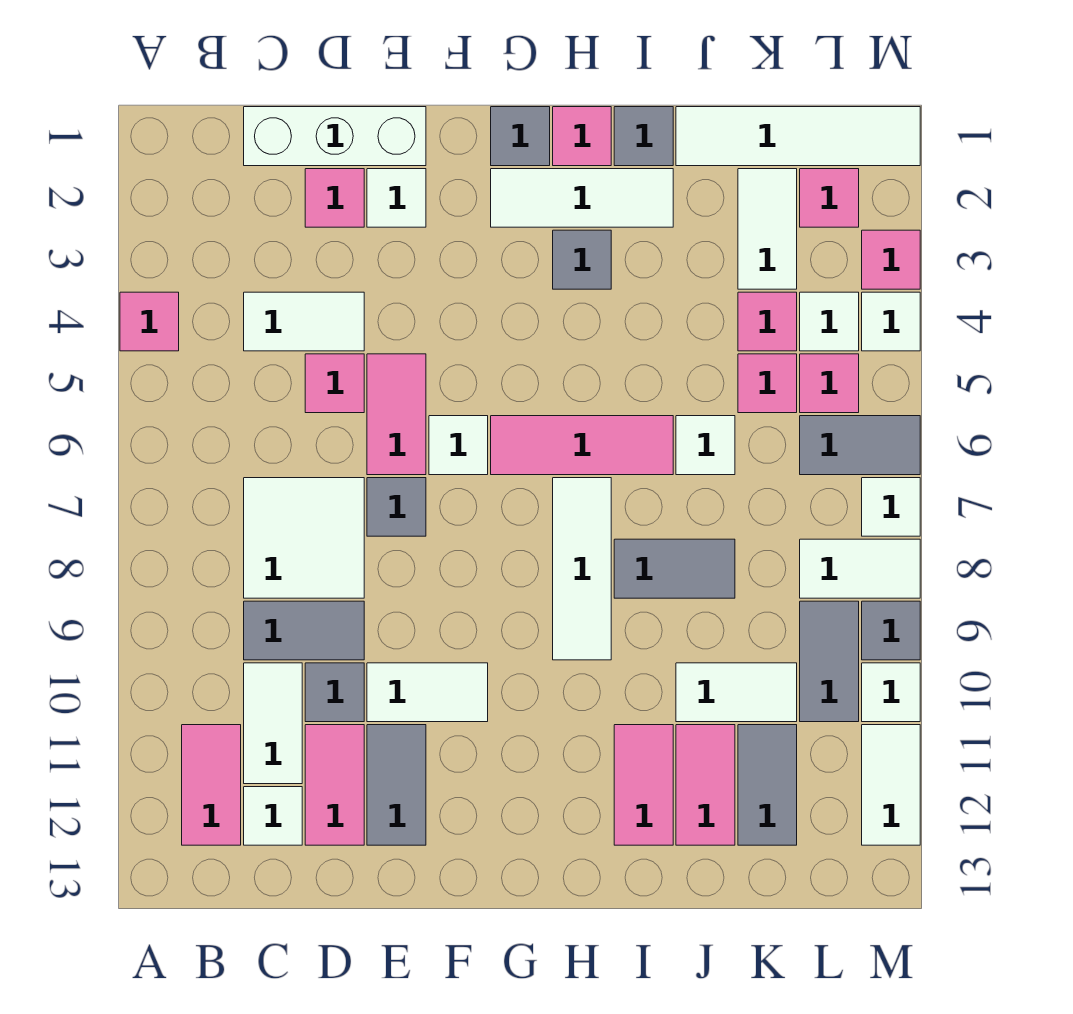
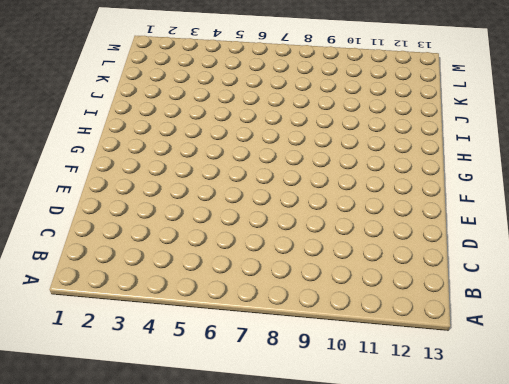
none -> pink tile A4 level 1
none -> pink tile B11:B12 level 1
none -> white brick C1:E1 level 1
none -> white tile C4:D4 level 1

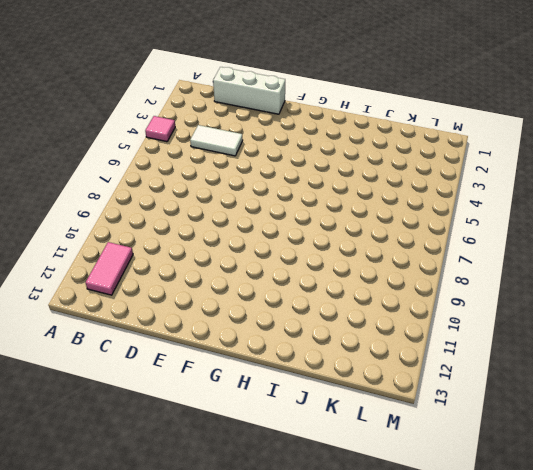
none -> white tile C7:D8 level 1
none -> grey tile C9:D9 level 1
none -> white tile C10:C11 level 1
none -> white tile C12 level 1

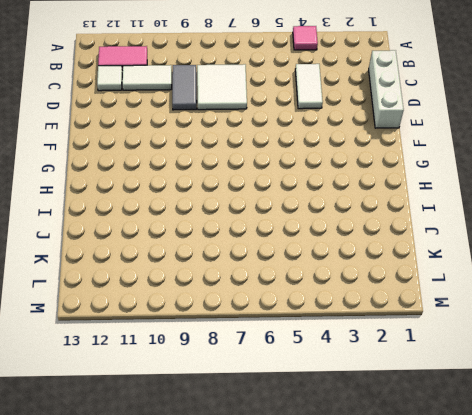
none -> pink tile D2 level 1
none -> pink tile D5 level 1
none -> grey tile D10 level 1
none -> pink tile D11:D12 level 1

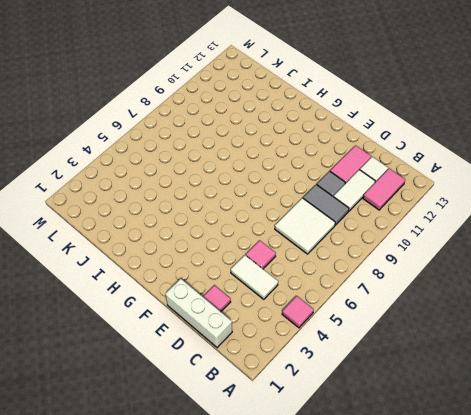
none -> white tile E2 level 1
none -> pink tile E5:E6 level 1
none -> grey tile E7 level 1
none -> white tile E10:F10 level 1

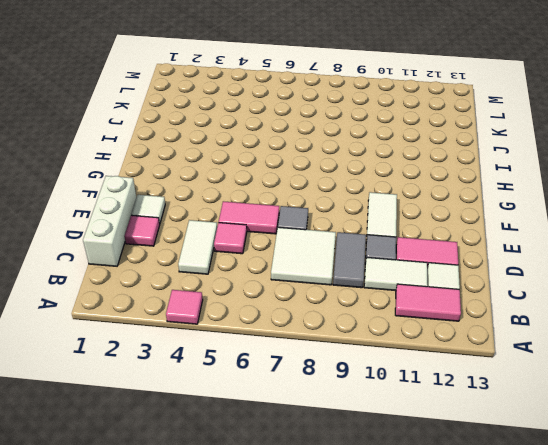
none -> grey tile E11:E12 level 1
none -> white tile F6 level 1
none -> grey tile G1 level 1
none -> white tile G2:I2 level 1

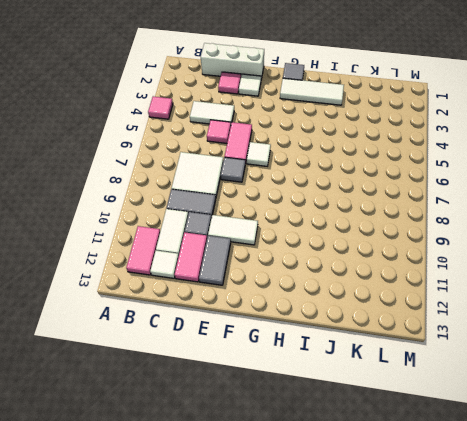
none -> pink tile G6:I6 level 1
none -> pink tile H1 level 1
none -> grey tile H3 level 1
none -> white tile H7:H9 level 1

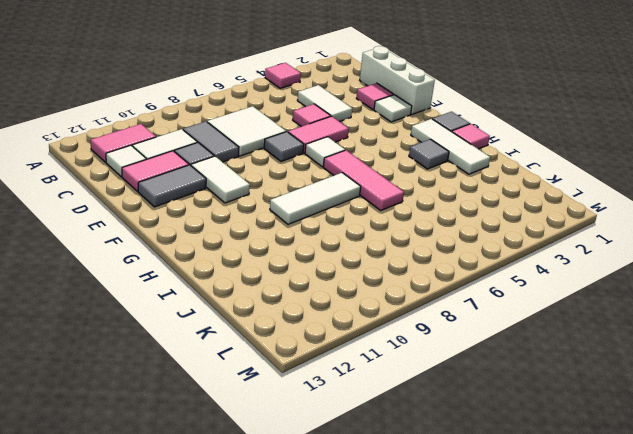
none -> grey tile I1 level 1
none -> grey tile I8:J8 level 1
none -> pink tile I11:I12 level 1
none -> white tile J1:M1 level 1

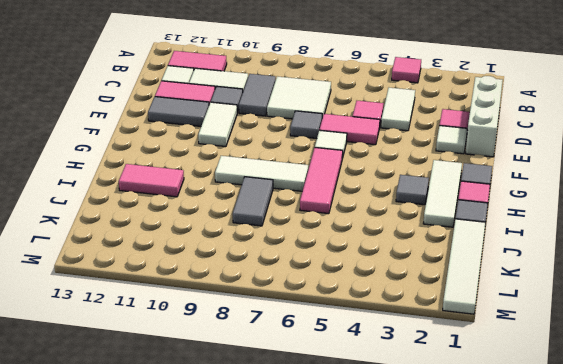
none -> white tile J6 level 1
none -> white tile J10:K10 level 1
none -> pink tile J11:J12 level 1
none -> white tile K2:K3 level 1

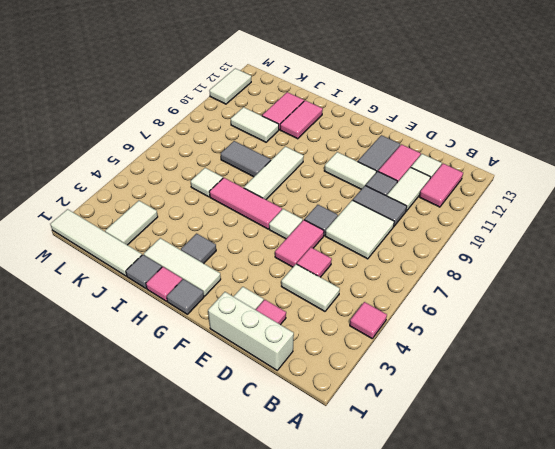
none -> pink tile K4 level 1
none -> pink tile K5 level 1
none -> grey tile K11:K12 level 1
none -> pink tile L2 level 1

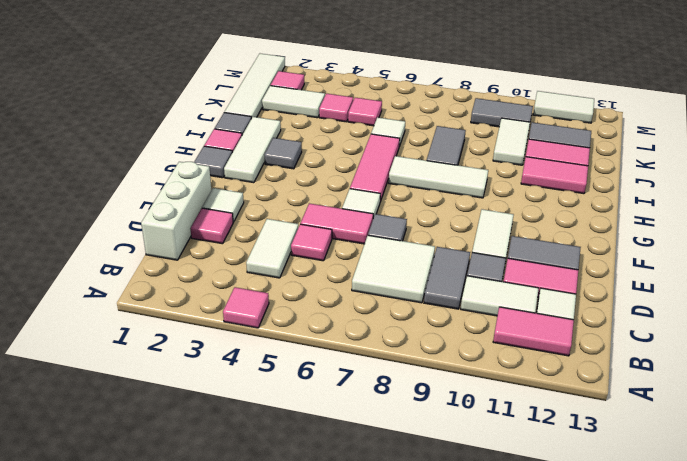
none -> white tile L4 level 1
none -> pink tile L5 level 1
none -> grey tile L6:M6 level 1
none -> white tile L8:M8 level 1

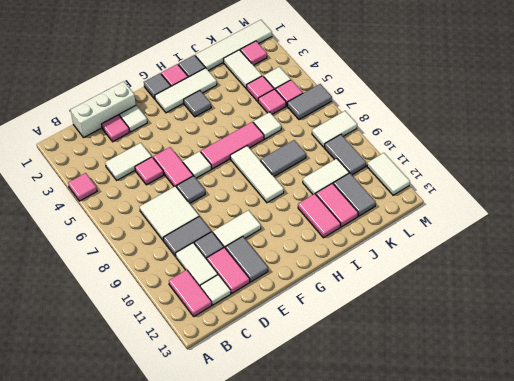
none -> pink tile M3 level 1
none -> white tile M4 level 1
none -> white tile M7 level 1
none -> grey tile M9 level 1

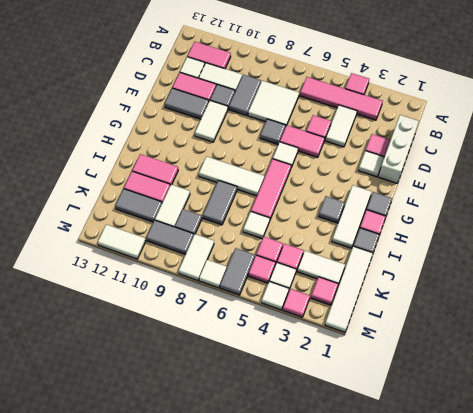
pink tile B3:B6 level 1 -> none
grey tile K9 level 1 -> grey tile M9 level 1
none -> white tile M10 level 1

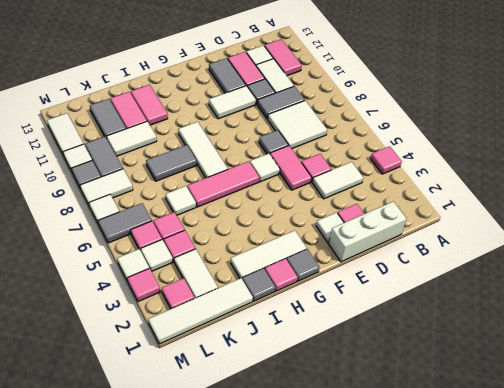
none -> grey tile H3 level 1

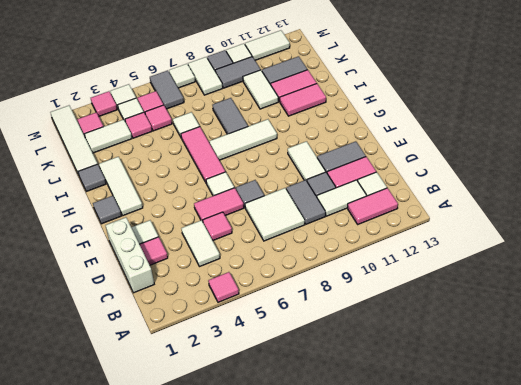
none -> pink tile H1 level 1
none -> grey tile H3 level 1

